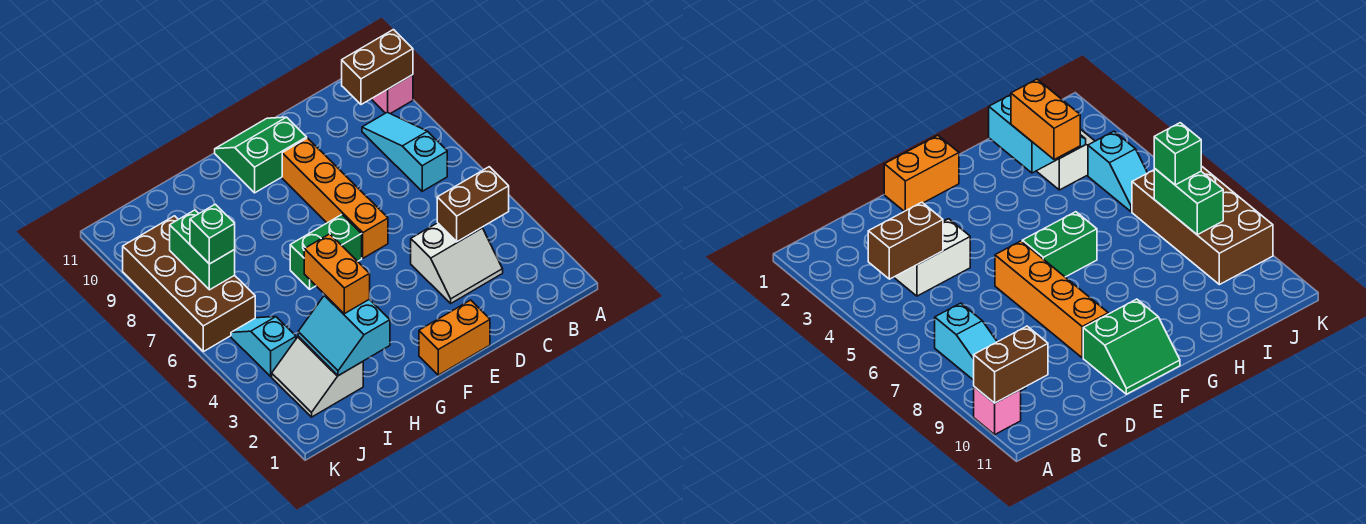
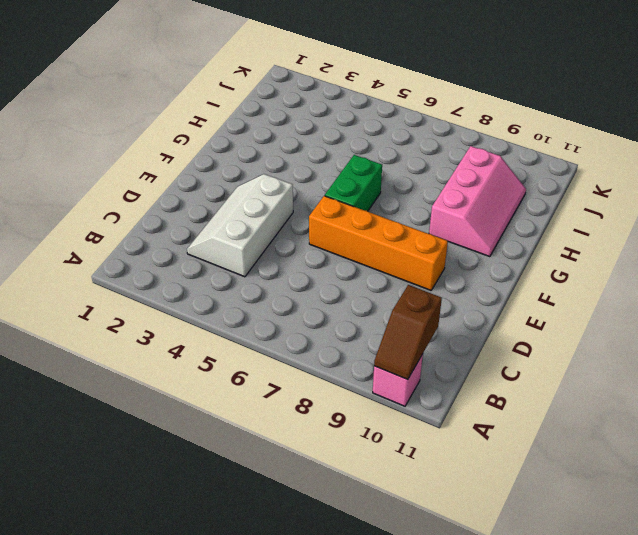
brown slope A10:B10 level 2 top B -> brown brick A10:B10 level 2
white slope C3:E4 level 1 top 4 -> white slope C3:D4 level 1 top 4
pink slope G9:I10 level 1 top 9 -> none
none -> cyan slope B7:B9 level 1 top 7
none -> orange brick E1:F1 level 1
none -> green slope E10:F11 level 1 top 10

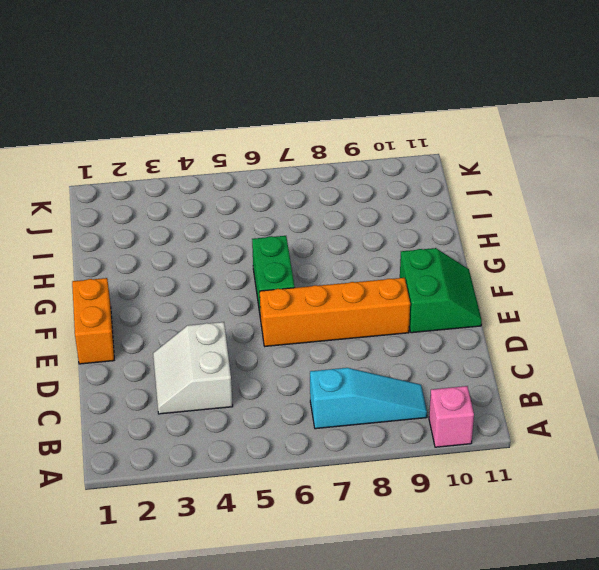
none -> white slope I2:J3 level 1 top I
none -> cyan slope J4:J5 level 1 top 4
none -> brown brick J6:K9 level 1

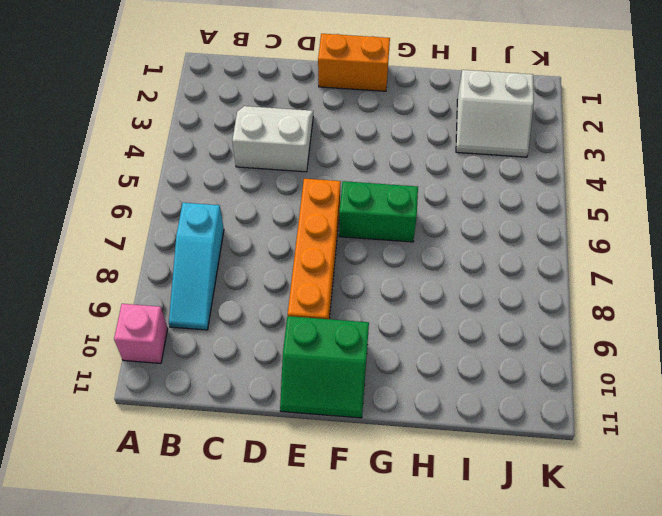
white slope I2:J3 level 1 top 2 -> white slope I2:J3 level 1 top I
none -> cyan slope J4:J5 level 1 top 4
none -> brown brick J6:K9 level 1
none -> brown brick A10:B10 level 2

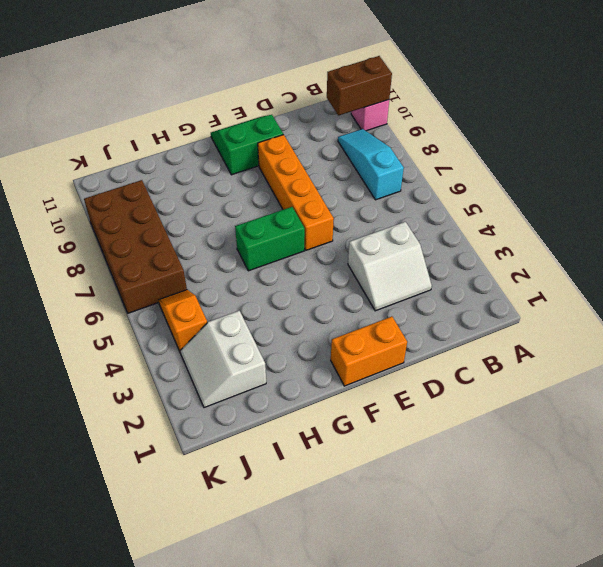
orange slope J4:J5 level 1 top 4 -> cyan slope J4:J5 level 1 top 4
none -> brown brick B4:C4 level 2
none -> cyan slope H2:I3 level 2 top H
none -> green brick J7:J8 level 2

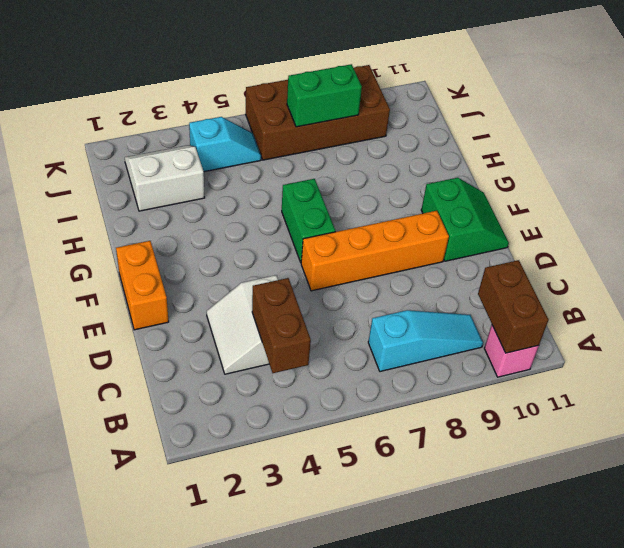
none -> cyan slope H2:I3 level 2 top H
none -> orange brick H3:H4 level 3
none -> green brick J7 level 3

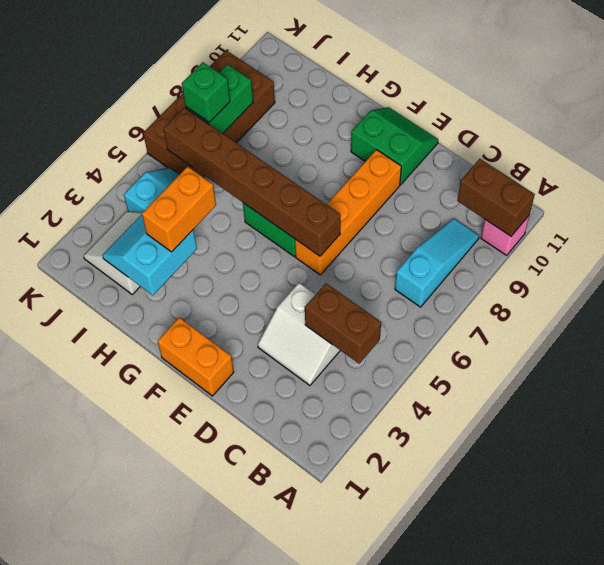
brown brick E6:J6 level 2 -> none

